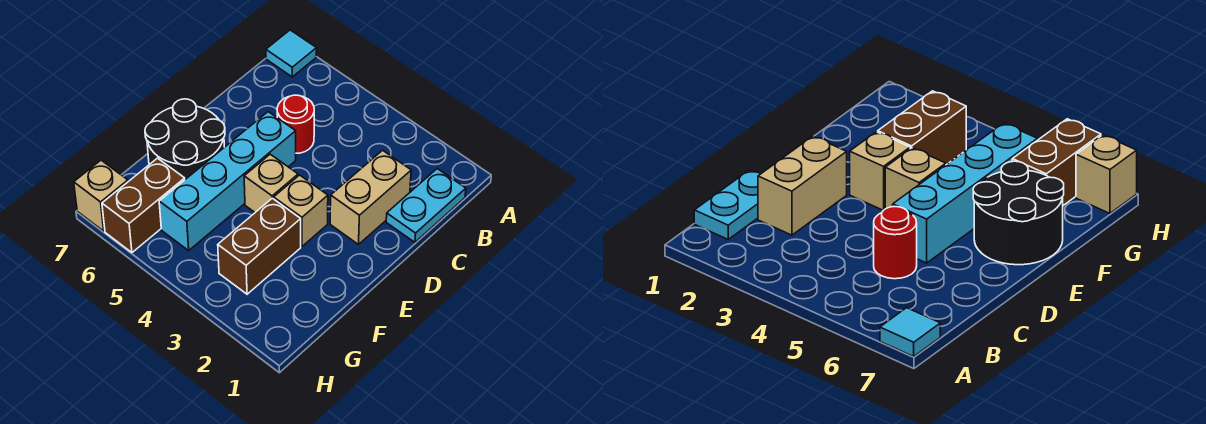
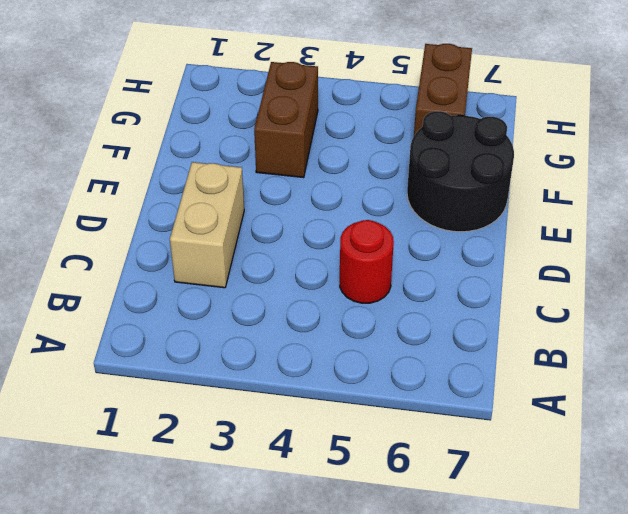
none -> cyan tile A7 level 1
none -> cyan plate B1:C1 level 1

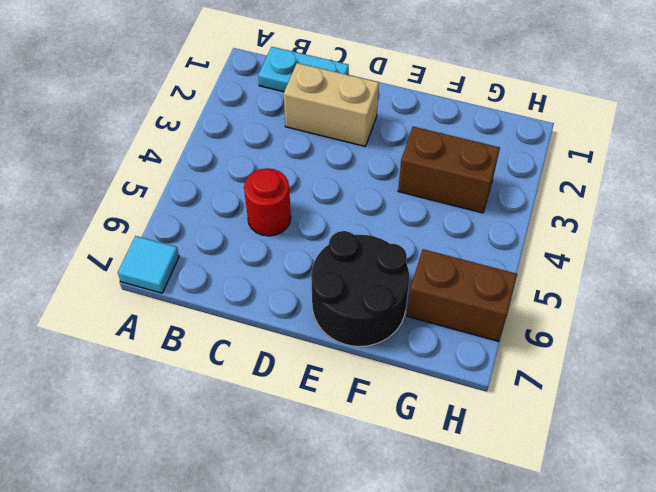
none -> cyan brick D5:G5 level 1
none -> tan brick E3 level 1

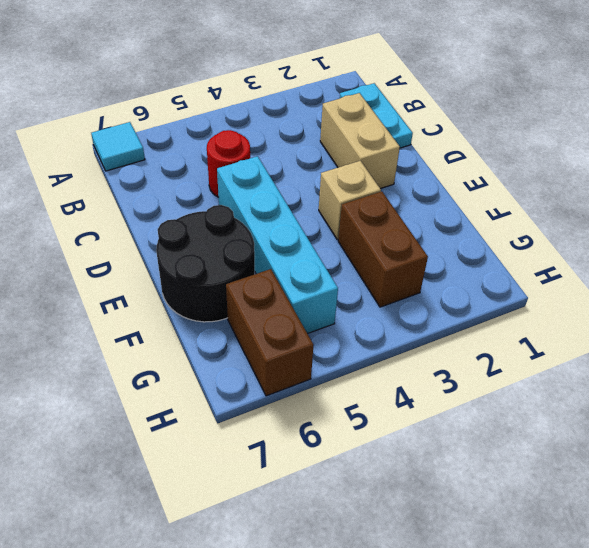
none -> tan brick E4 level 1
none -> tan brick H7 level 1

